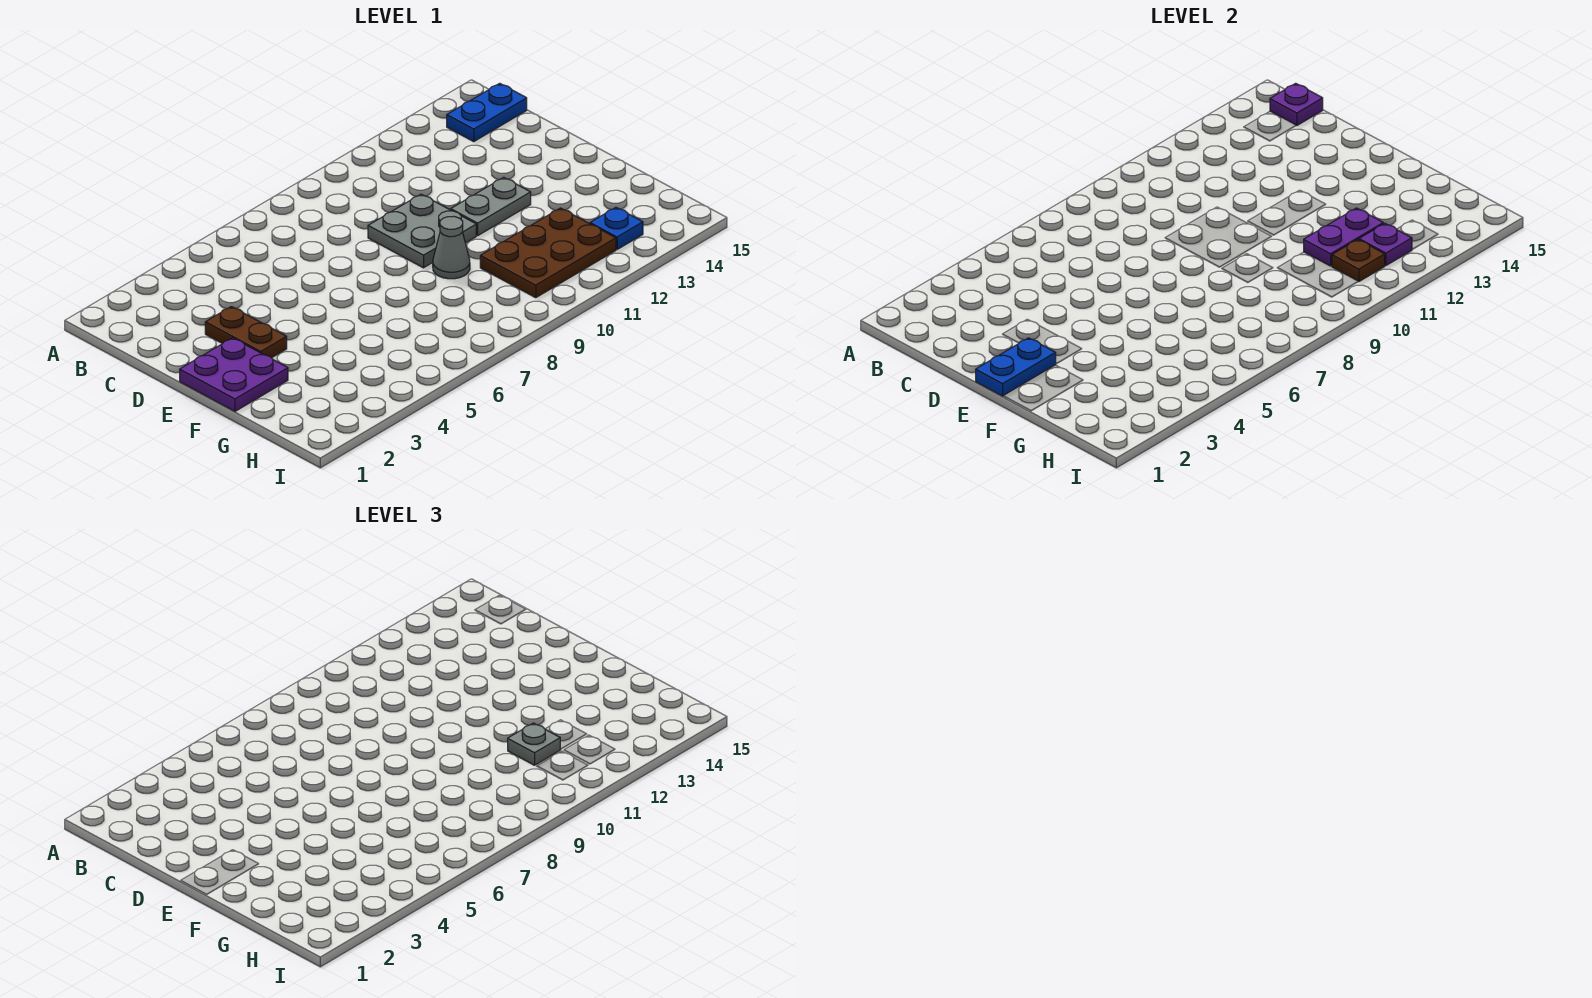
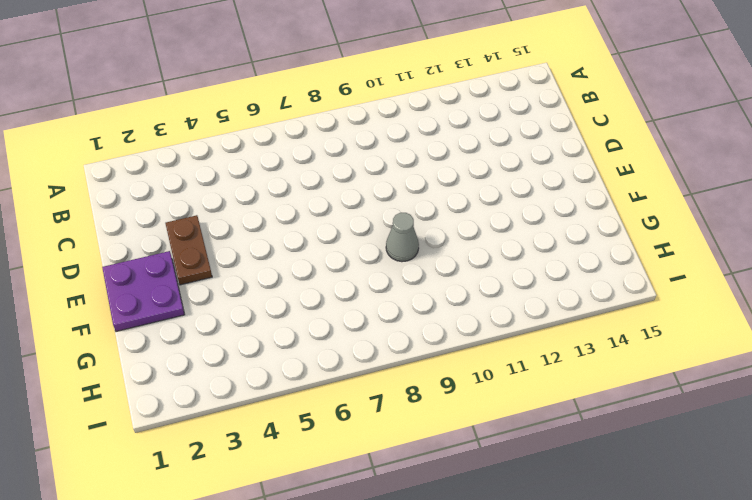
none -> blue plate B14:B15 level 1
none -> grey plate D9:E10 level 1
none -> grey plate E11:E12 level 1

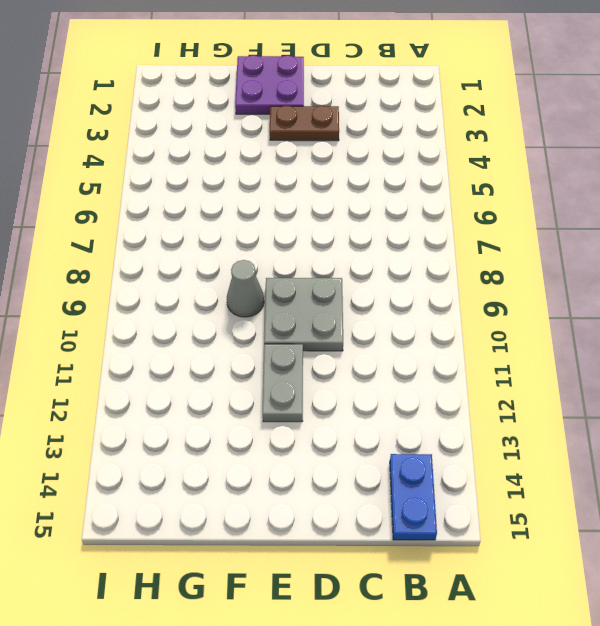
none -> brown plate G10:H12 level 1
none -> blue plate H13 level 1
none -> purple plate B15 level 2

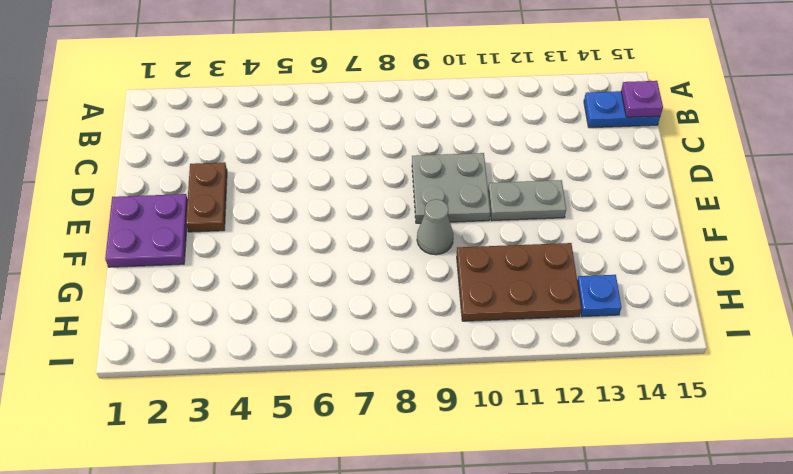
none -> blue plate E1:E2 level 2
none -> purple plate G11:G12 level 2
none -> brown plate H11 level 2

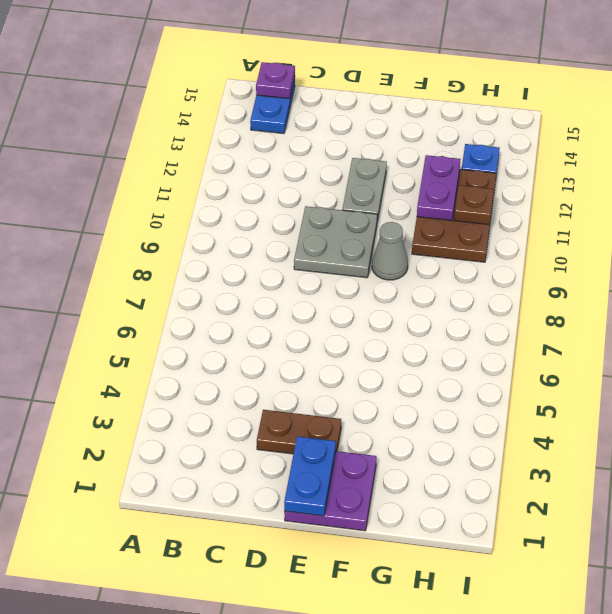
none -> purple plate H12 level 2
none -> grey plate G11 level 3

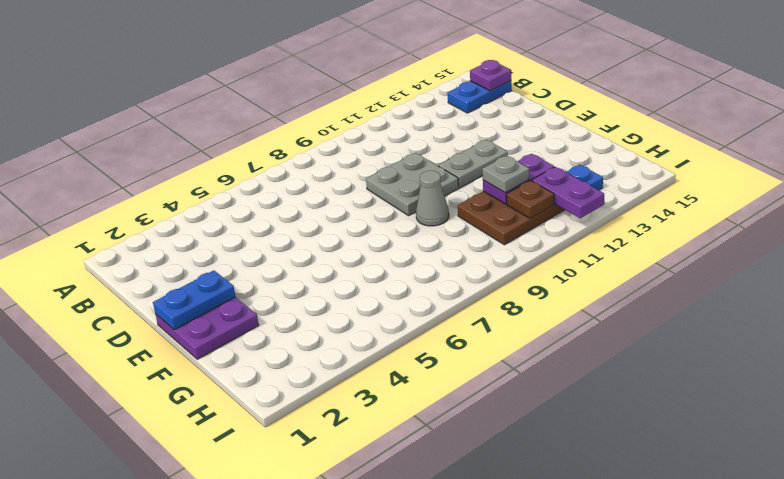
purple plate H12:I12 level 2 -> purple plate H12 level 2
none -> brown plate D3:E3 level 1

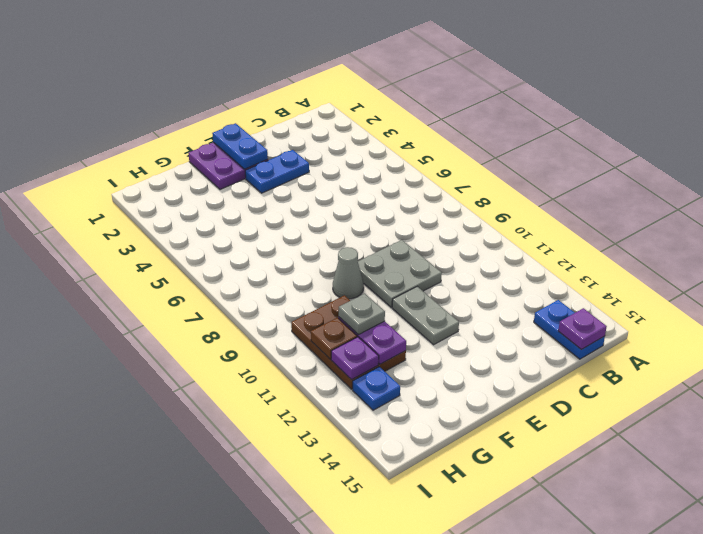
blue plate D3:E3 level 1 -> brown plate D3:E3 level 1

